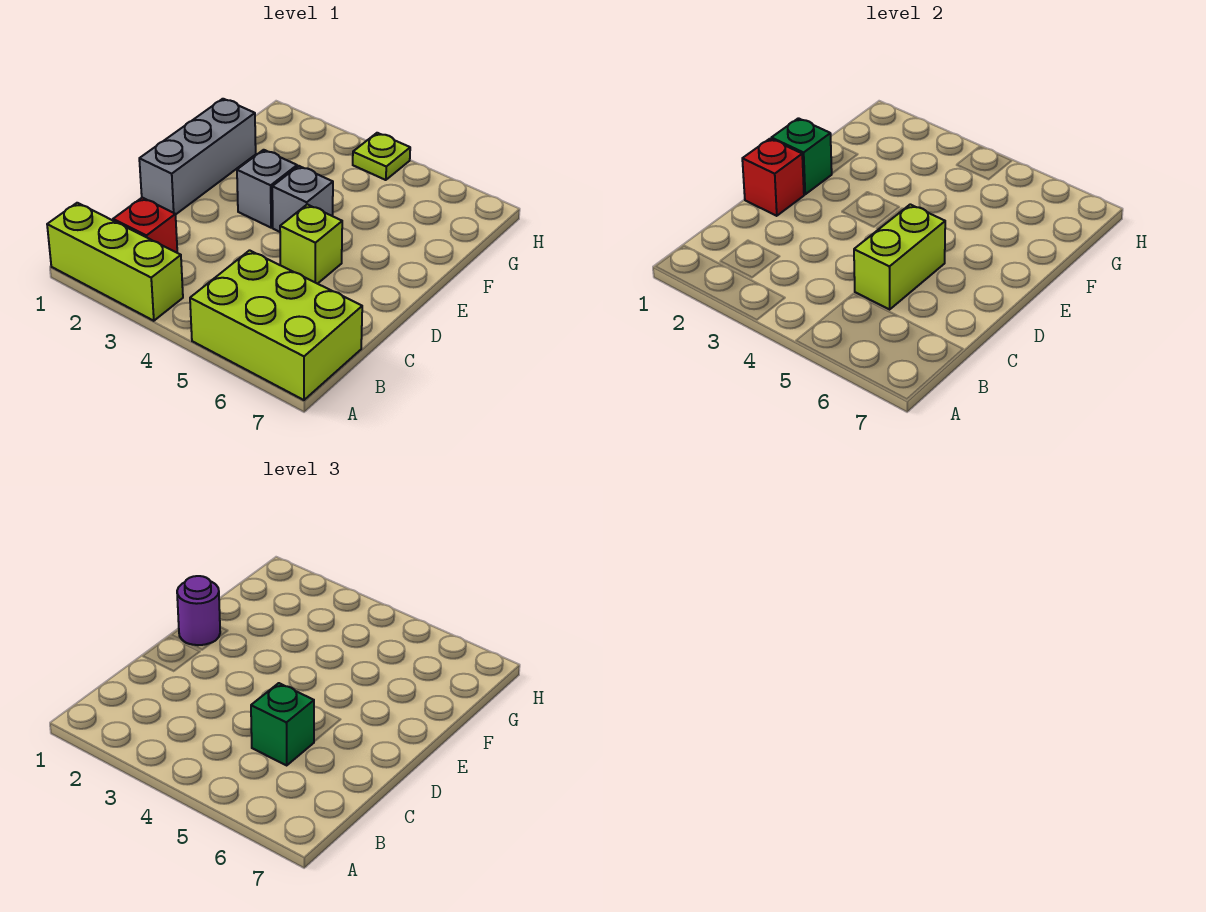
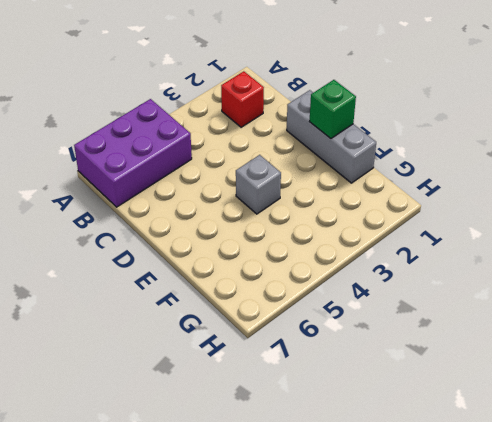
purple brick A5:B7 level 1 -> lime brick A5:B7 level 1
none -> lime brick A1:A3 level 1
none -> lime brick D5 level 1
none -> grey brick E3 level 1

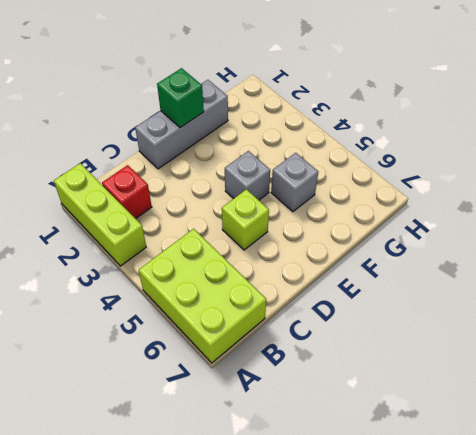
grey brick F5 level 1 -> grey brick E3 level 1
none -> lime plate H4 level 1
none -> lime brick C5:D5 level 2
none -> red brick D1 level 2

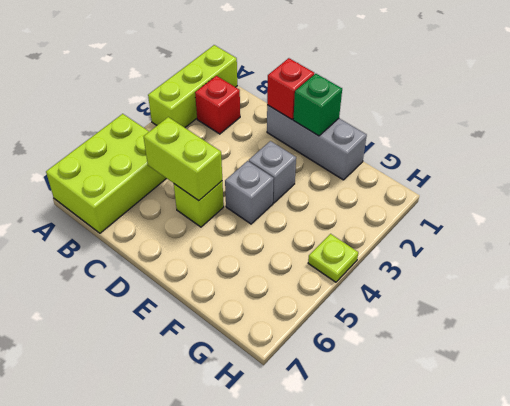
none -> green brick C5 level 3
none -> purple round brick E1 level 3

